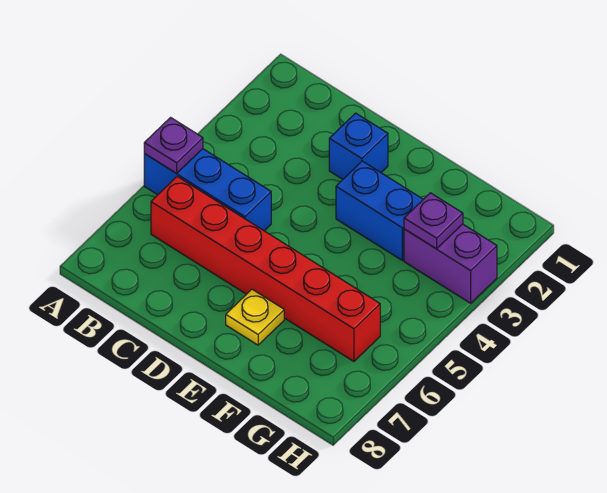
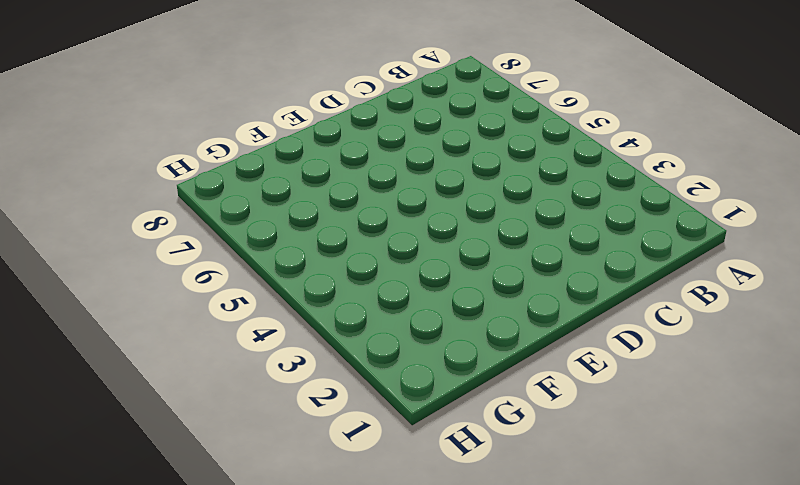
none -> blue brick A5:C5 level 1
none -> red brick B6:G6 level 1

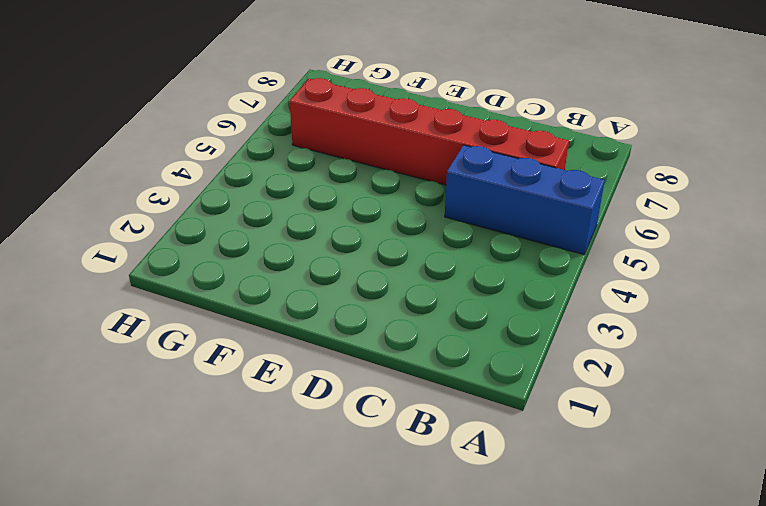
none -> blue brick D2 level 1
none -> blue brick E3:F3 level 1

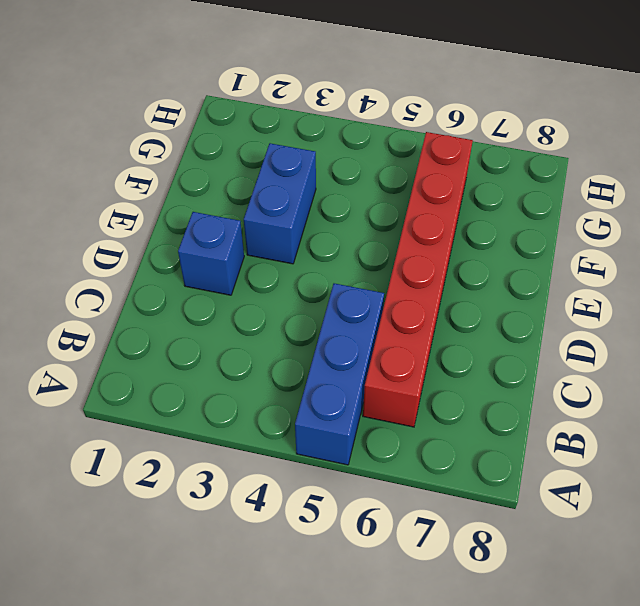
none -> yellow plate E7 level 1
none -> purple brick G3:H3 level 1

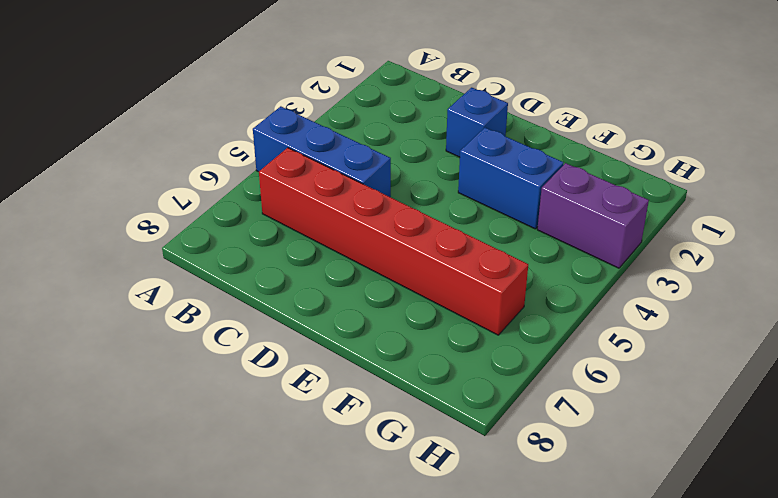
none -> yellow plate E7 level 1
none -> purple plate A5 level 2

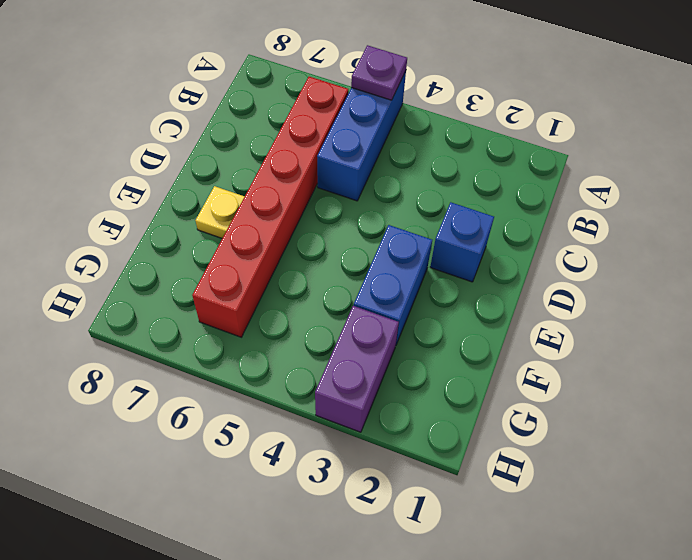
none -> purple plate G3 level 2

